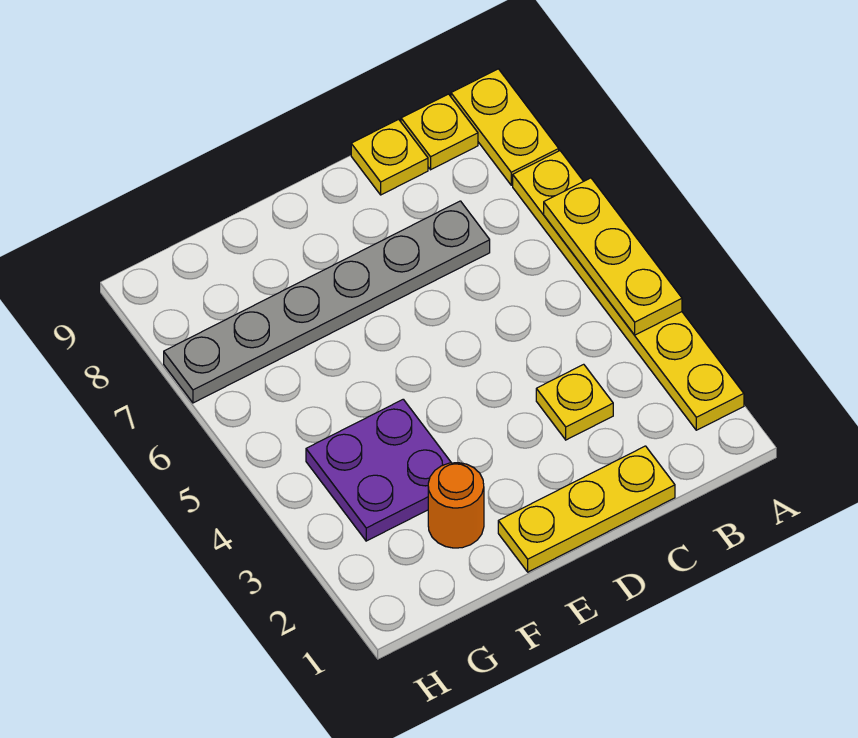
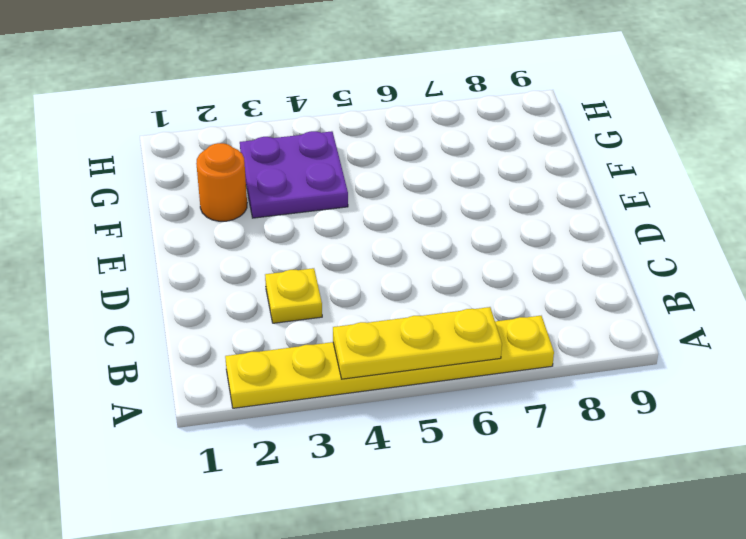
none -> yellow plate A8:A9 level 1
none -> yellow plate B9 level 1

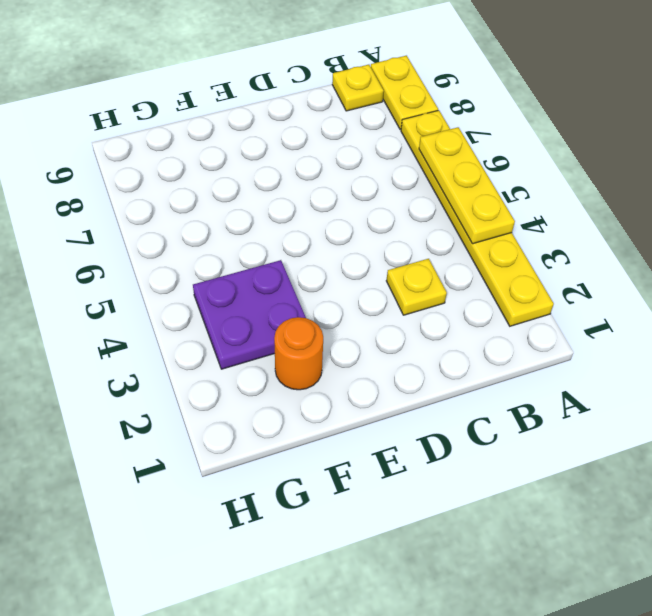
none -> yellow plate C1:E1 level 1
none -> grey plate C7:H7 level 1

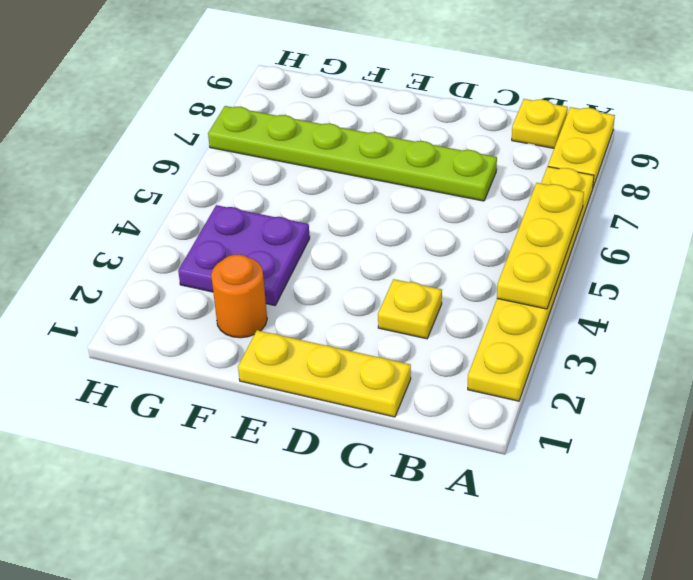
lime plate C7:H7 level 1 -> grey plate C7:H7 level 1
none -> yellow plate C9 level 1

